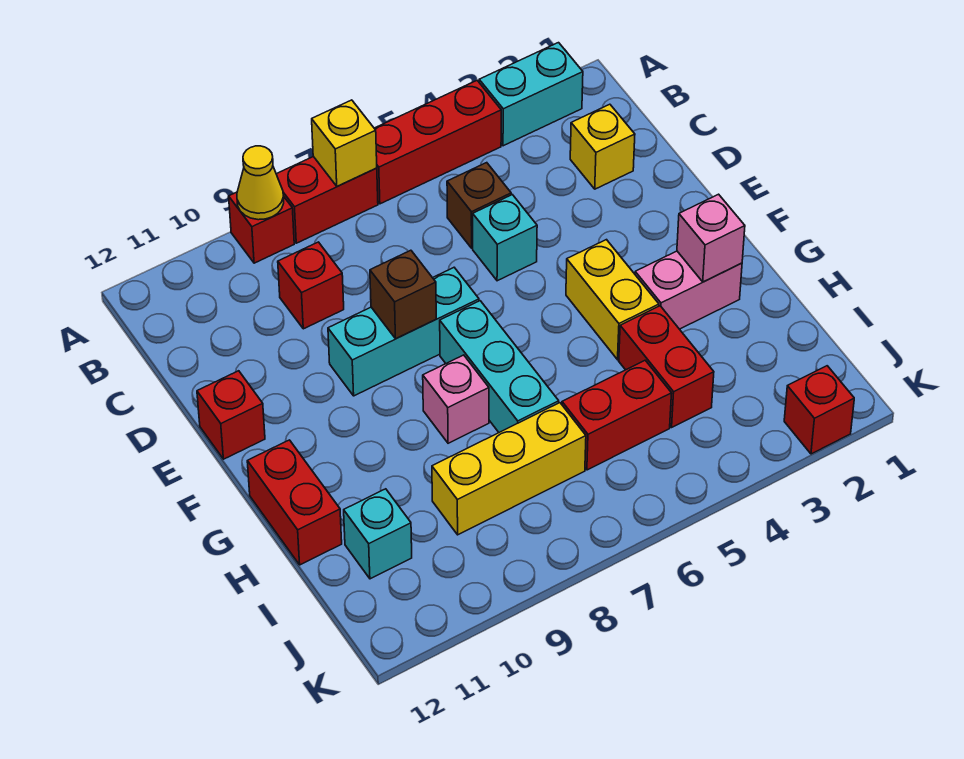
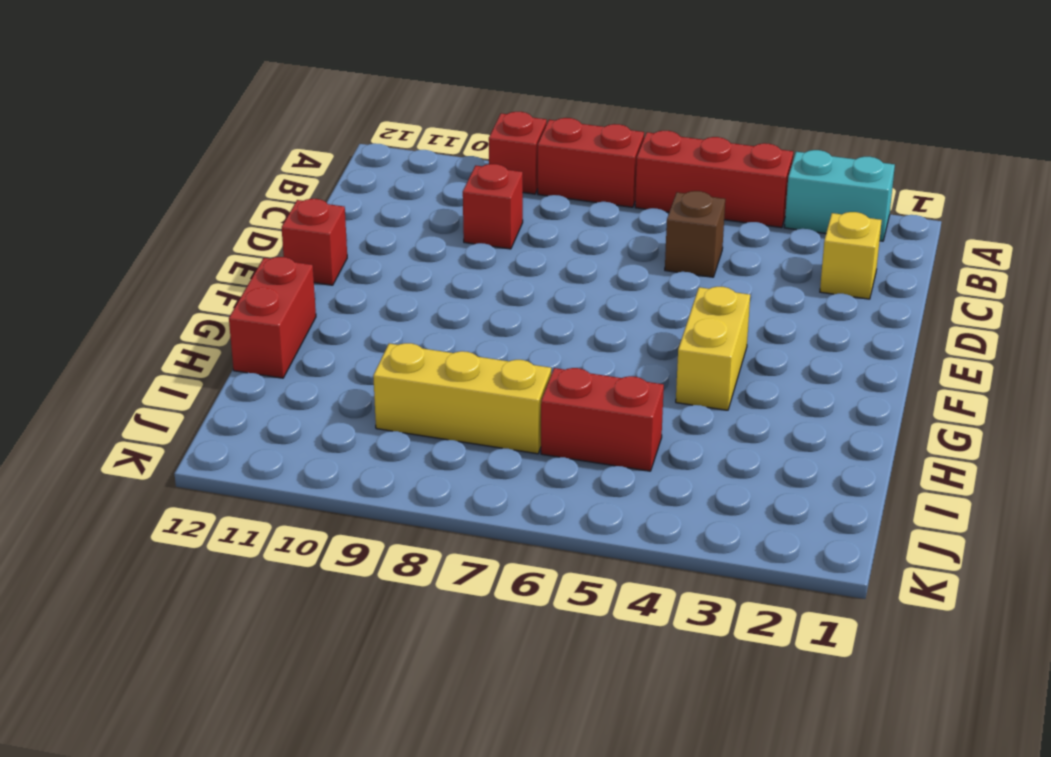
none -> cyan brick D5 level 1
none -> cyan brick E7:E9 level 1
none -> cyan brick F7:H7 level 1

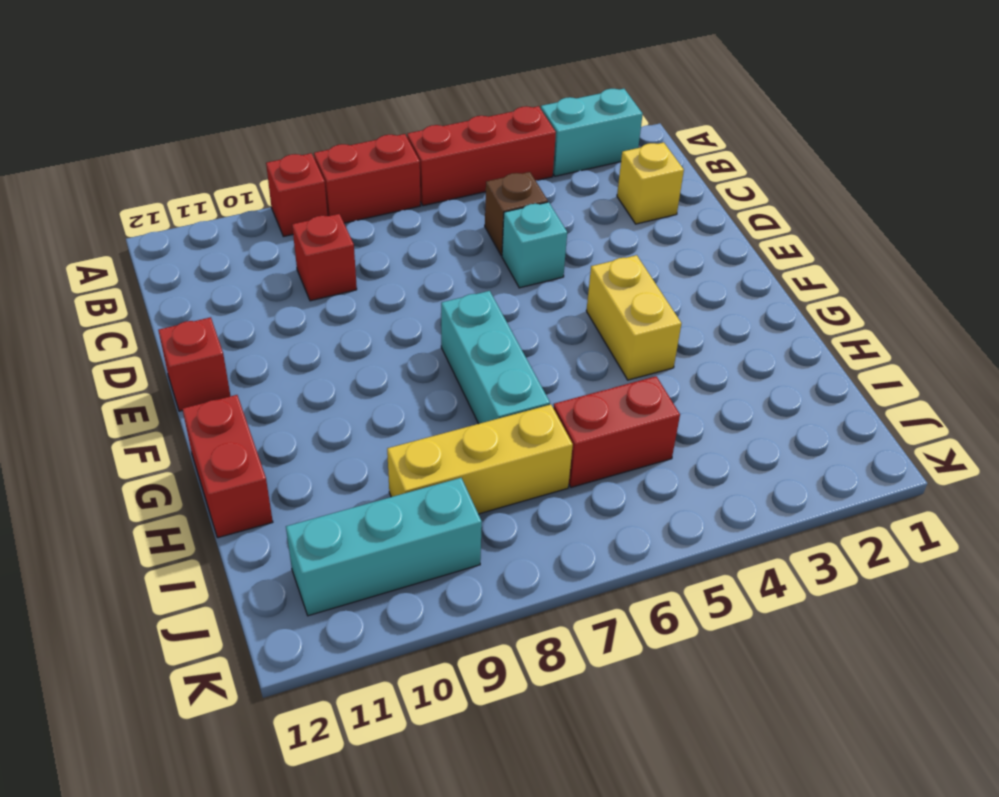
cyan brick J9:J11 level 1 -> cyan brick E7:E9 level 1
none -> pink brick G2:G3 level 1
none -> pink brick G8 level 1
none -> red brick H4:I4 level 1

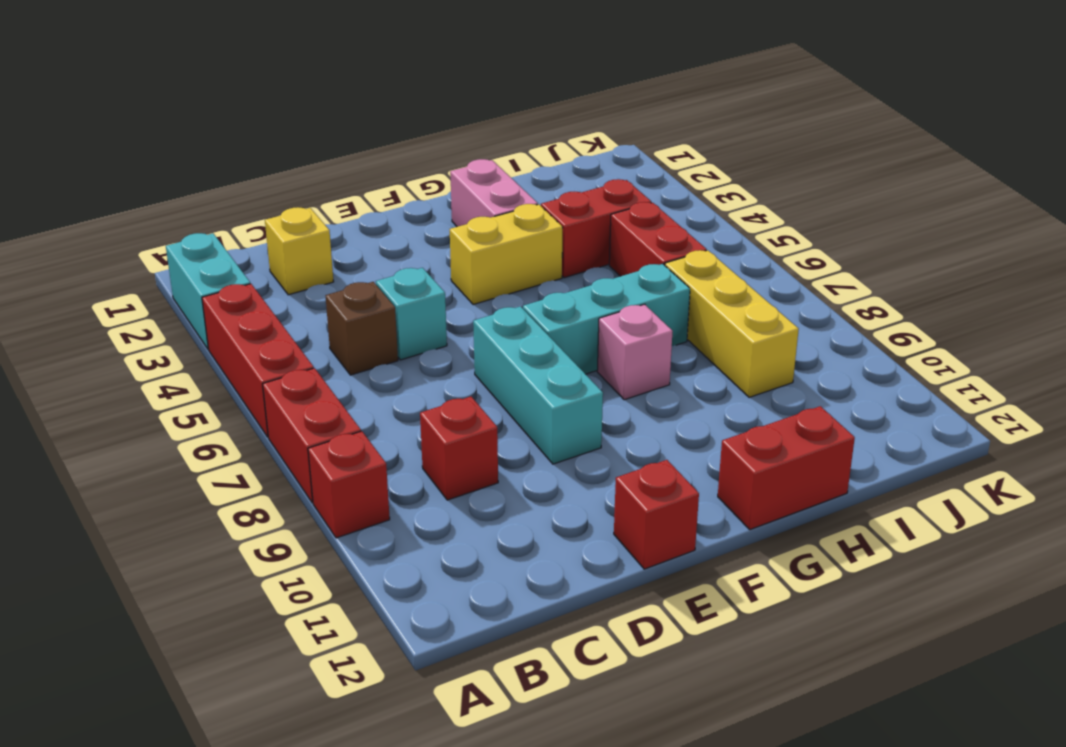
none -> cyan brick I11 level 1
none -> red brick K2 level 1
none -> yellow brick A7 level 2

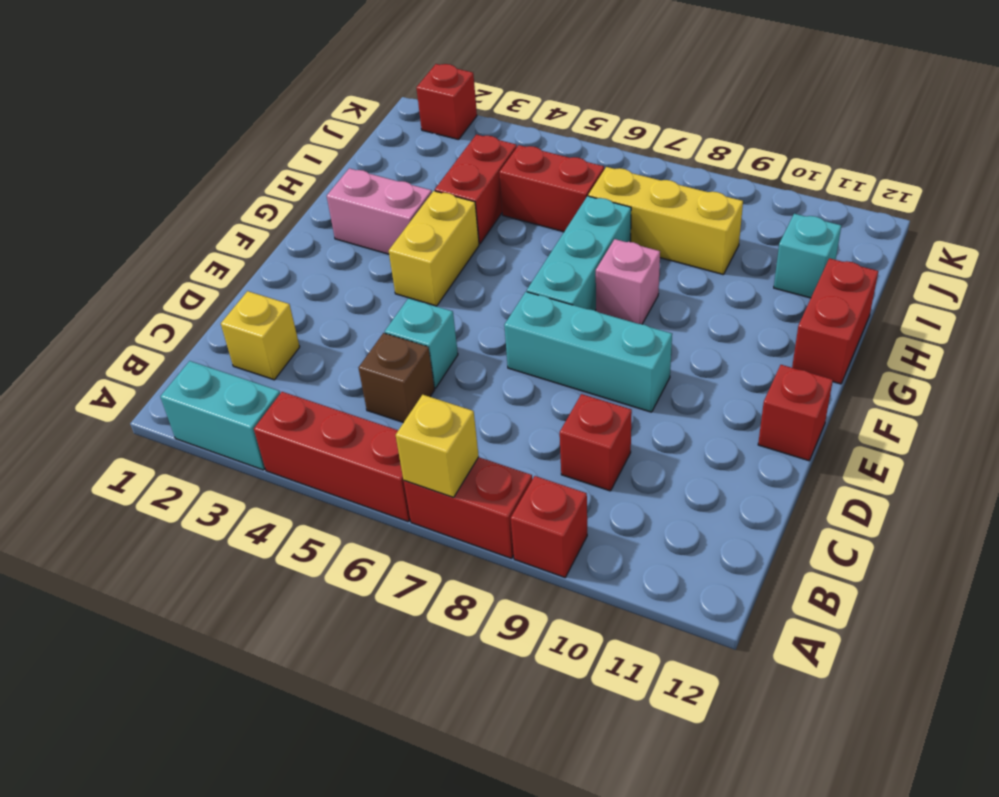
none -> yellow cone A9 level 2
none -> brown brick E8 level 2
none -> pink brick G2 level 2

